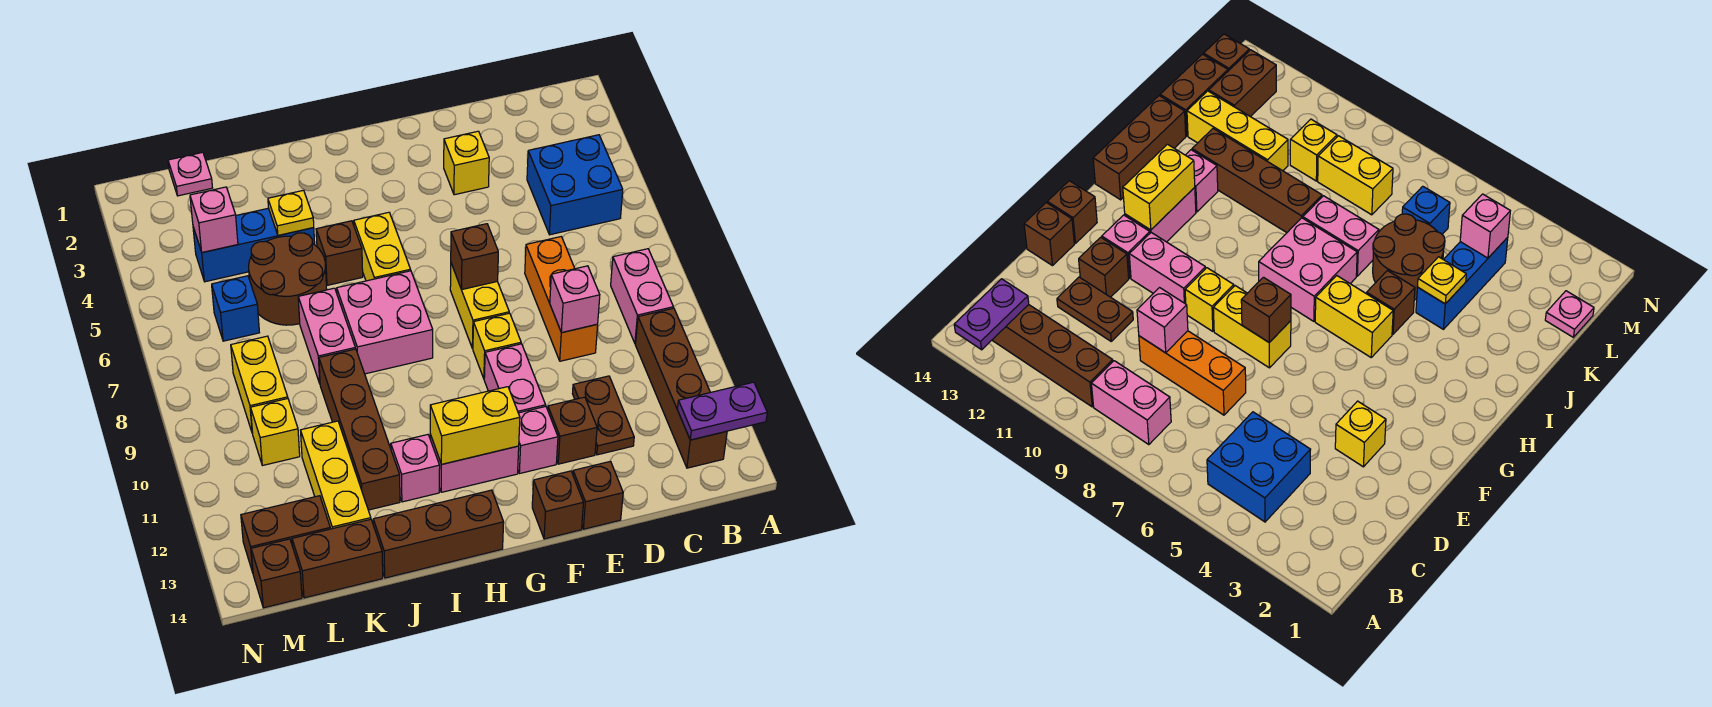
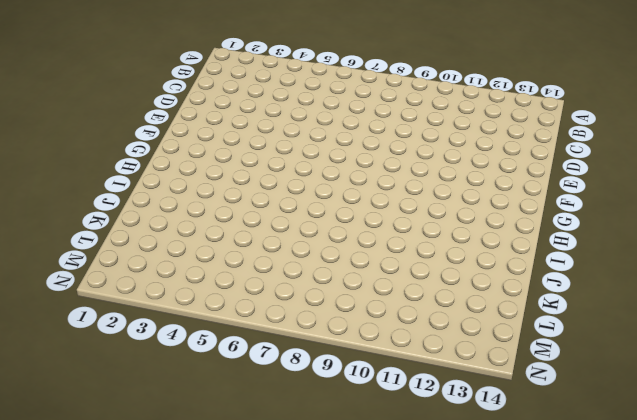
none -> blue brick B4:C5 level 1
none -> pink brick B8:B9 level 1
none -> brown brick B10:B13 level 1
none -> orange brick D7:D9 level 1

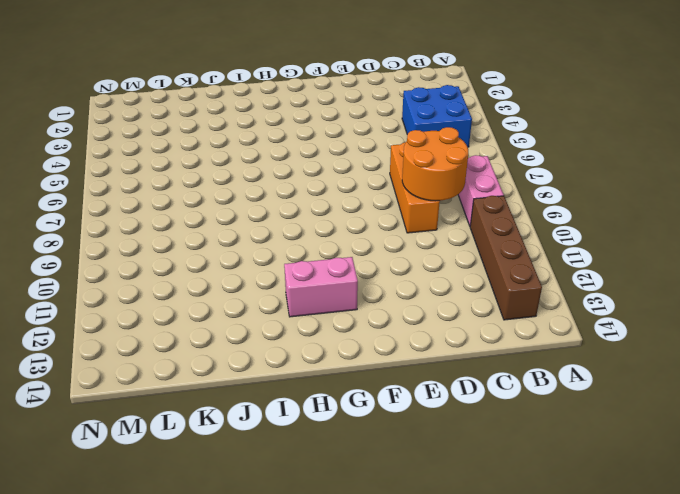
orange round brick C8:D9 level 2 -> pink brick D9 level 2
none -> brown plate D11:D12 level 1
none -> yellow brick E3 level 1
none -> brown brick E12 level 1
none -> brown brick E14 level 1

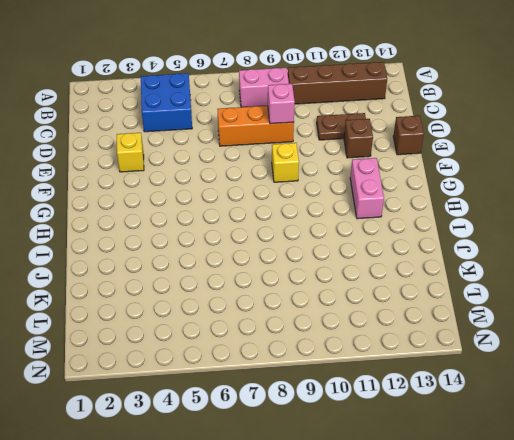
none -> yellow brick F7:F8 level 1
none -> pink brick F10:F11 level 1
none -> pink brick F12 level 1
none -> brown brick F14 level 1

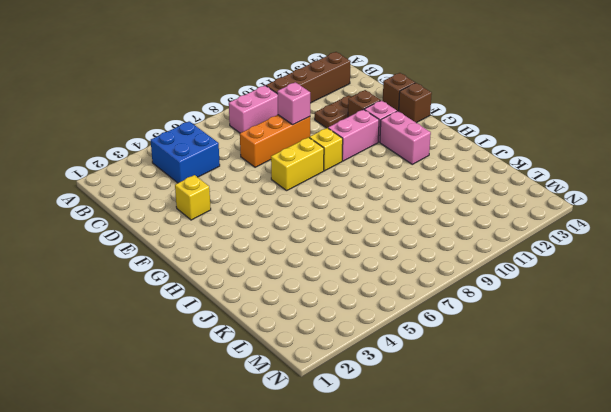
none -> yellow brick H5:H6 level 1
none -> pink brick H7:I8 level 1
none -> brown brick H14:J14 level 1
none -> brown brick I5 level 1

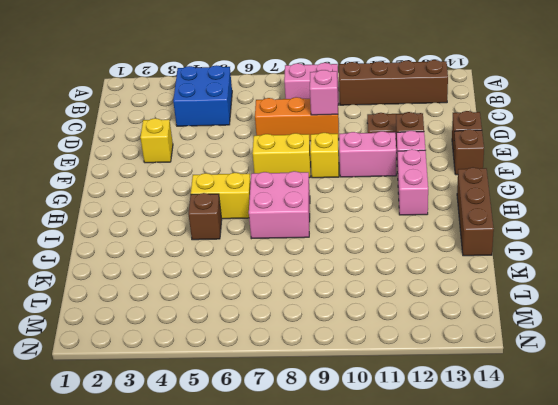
none -> pink brick I12 level 1
none -> blue brick J4:L4 level 1
none -> brown round brick J5:K6 level 1
none -> pink brick J7:J8 level 1

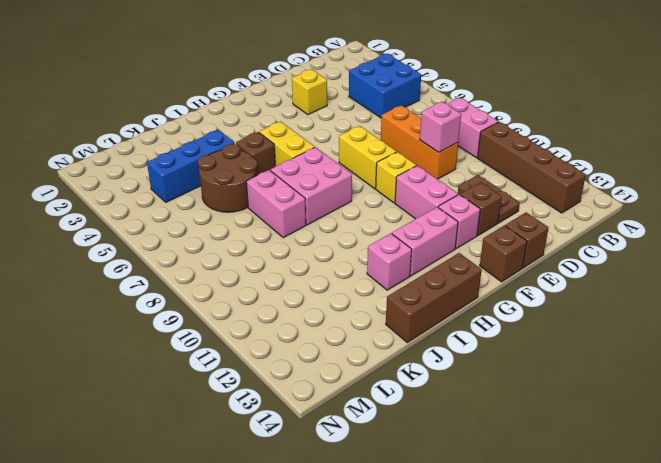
none -> brown brick J9:J12 level 1
none -> yellow brick K11:K13 level 1
none -> brown brick K14:L14 level 1
none -> pink plate L1 level 1

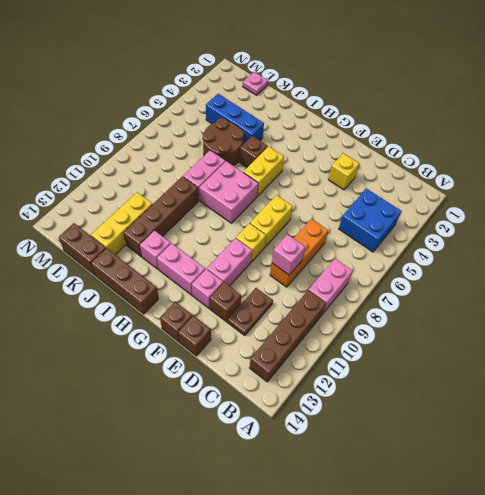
none -> blue brick L6 level 1
none -> yellow brick L8:L9 level 1
none -> yellow brick L10 level 1
none -> brown brick L13:M13 level 1

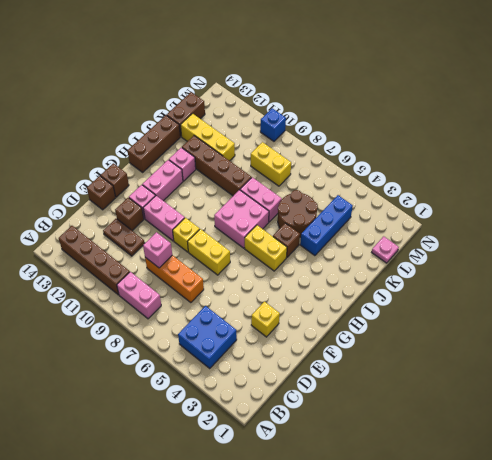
blue brick N10 level 1 -> blue brick L6 level 1
none -> yellow brick L10 level 1
none -> brown brick L13:M13 level 1
none -> brown brick M14 level 1
none -> purple plate A13:B13 level 2

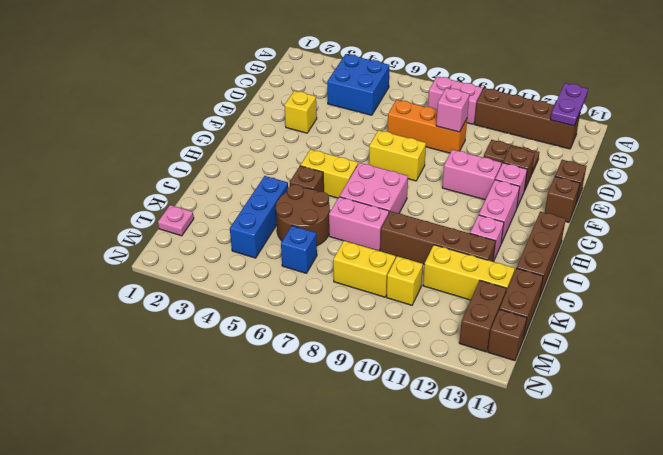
none -> yellow brick F9 level 1
none -> brown brick F7 level 2
none -> yellow brick G12:H12 level 2
none -> yellow plate J4 level 2

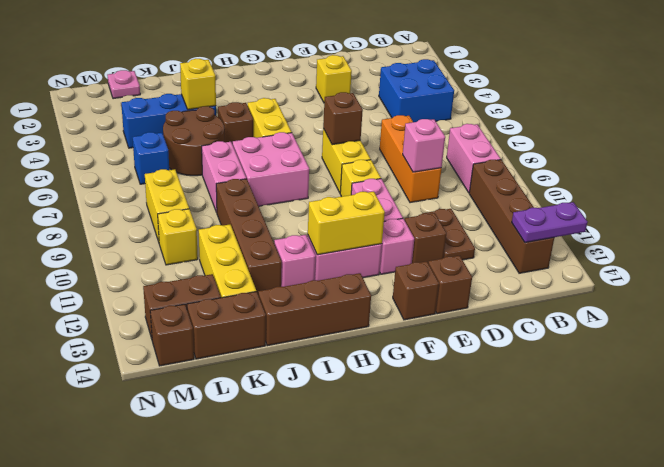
yellow brick J4 level 2 -> yellow plate J4 level 2
none -> pink brick L4 level 2

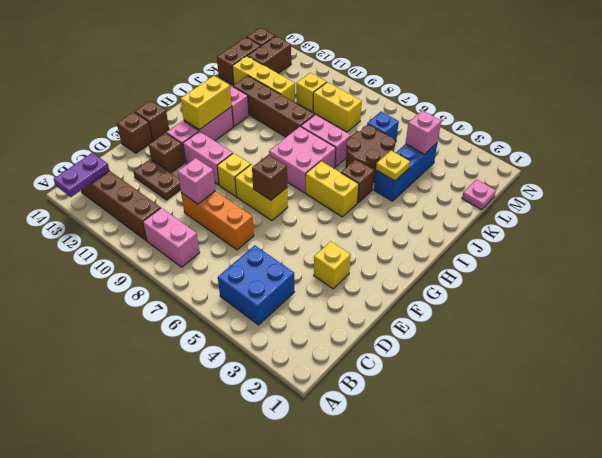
none -> brown brick H14:J14 level 1

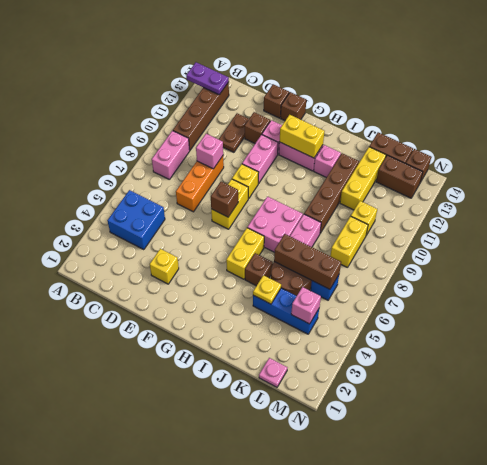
brown brick J6:L6 level 2 -> brown brick H14:J14 level 1

